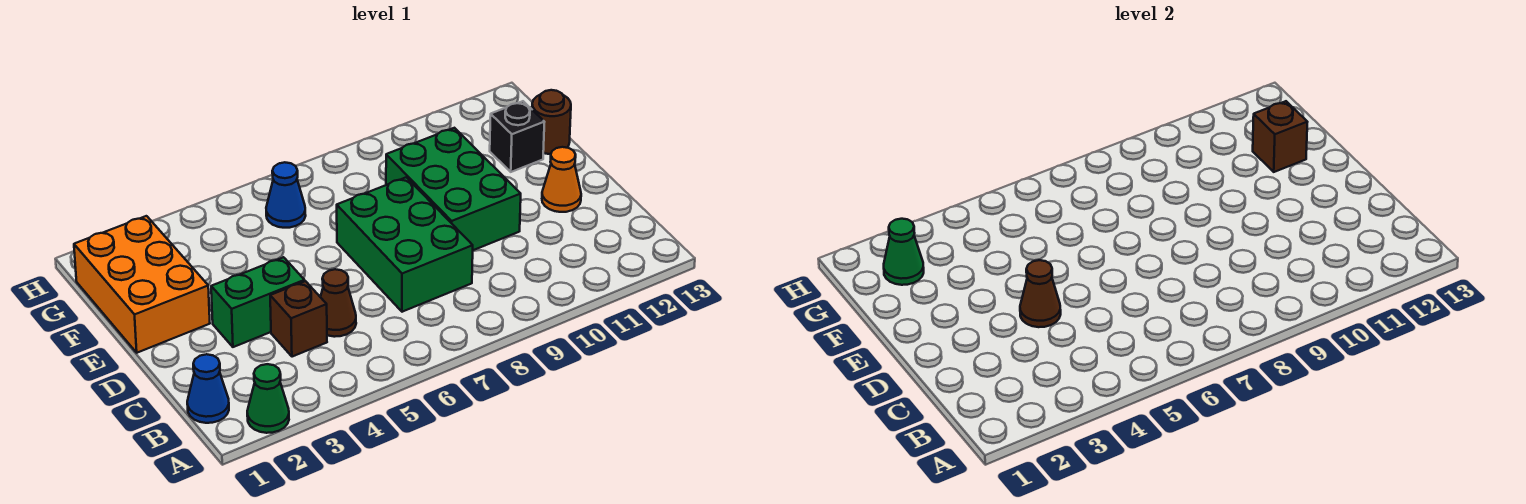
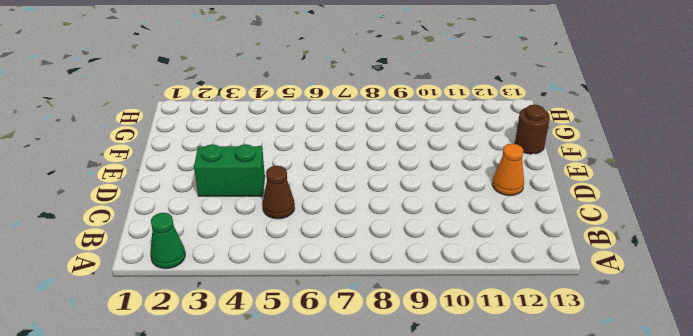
none -> blue cone B1 level 1
none -> brown brick C4 level 1
none -> green brick C7:E8 level 1

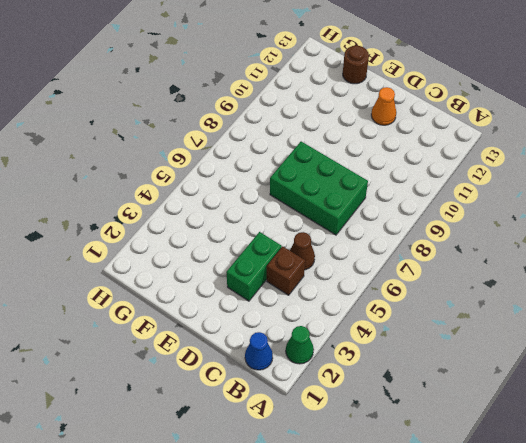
none -> green brick D9:F10 level 1
none -> orange brick E1:G2 level 1
none -> black brick F12 level 1

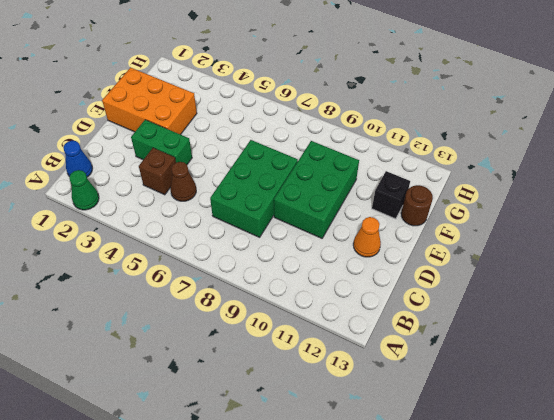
orange brick E1:F3 level 1 -> orange brick E1:G2 level 1
none -> blue cone G6 level 1
none -> brown cone D4 level 2
none -> brown brick F12 level 2

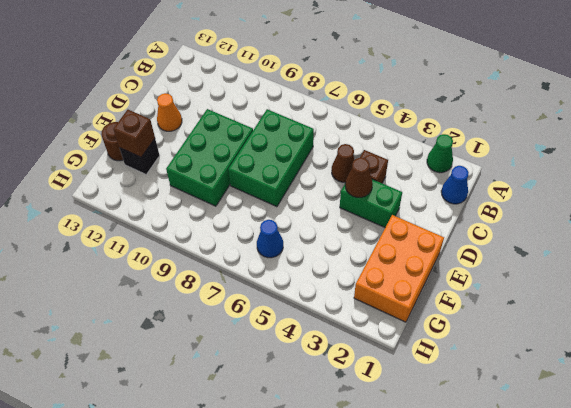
none -> green cone G2 level 2

